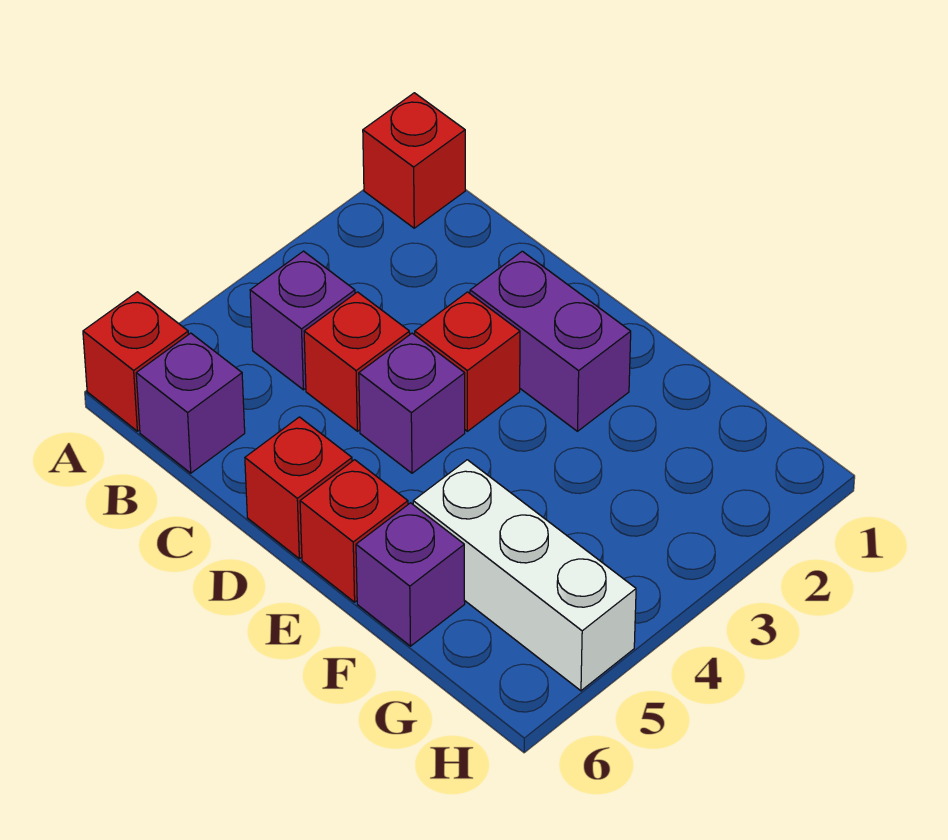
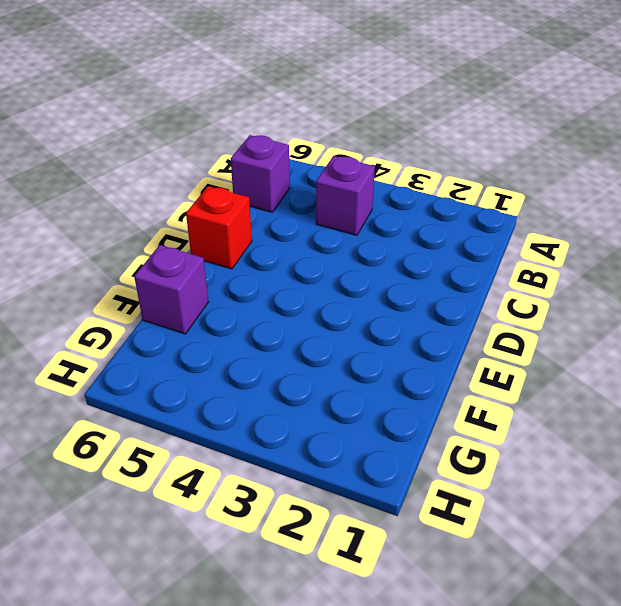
none -> red brick A1 level 1
none -> red brick A6 level 1
none -> red brick C4 level 1

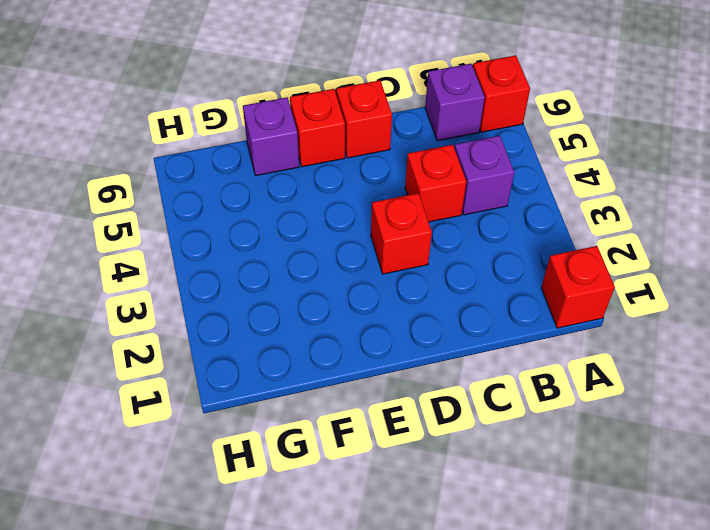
none -> purple brick D2:E2 level 1
none -> purple brick D4 level 1
none -> white brick F5:H5 level 1

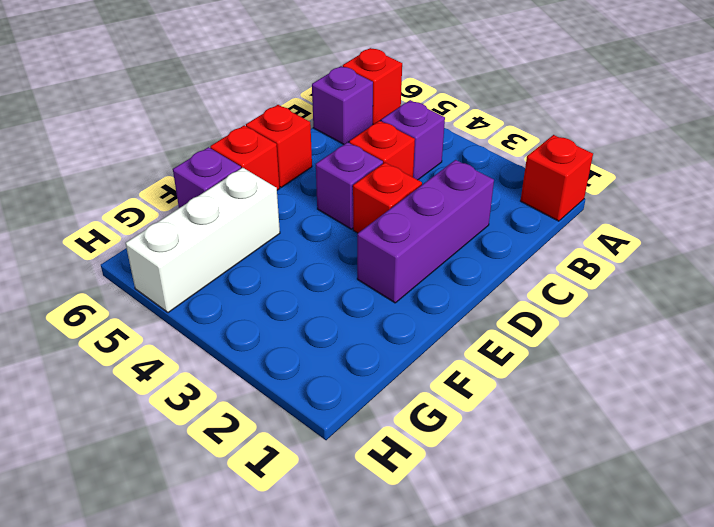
purple brick C2:E2 level 1 -> purple brick D2:E2 level 1

